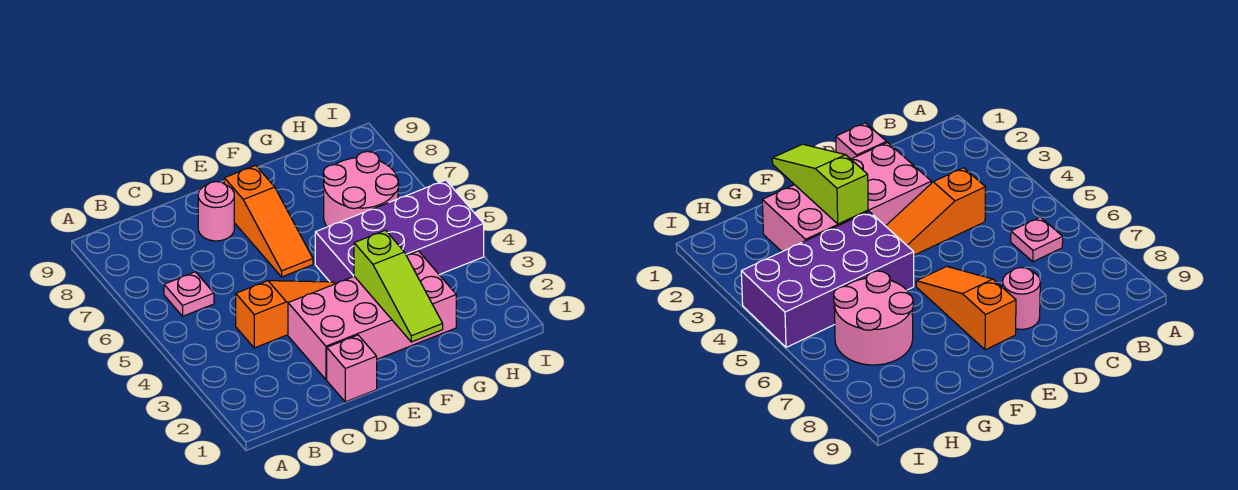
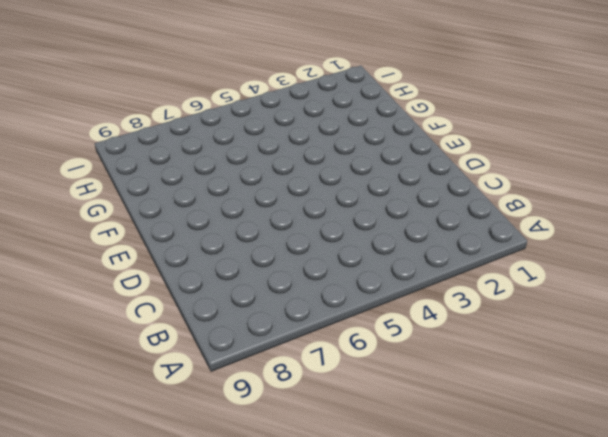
none -> pink plate B6 level 1
none -> orange slope C4:E4 level 1 top C

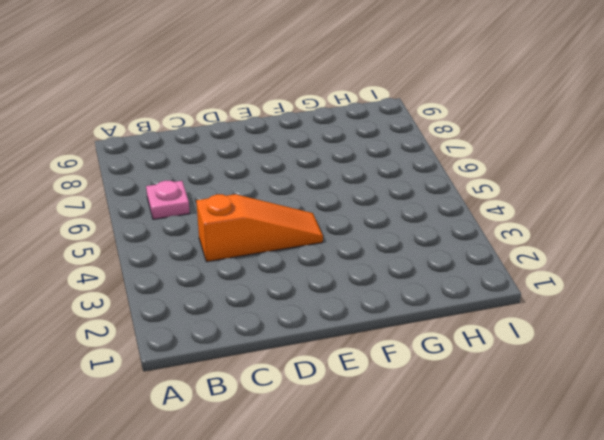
none -> pink brick D1 level 1
none -> pink brick D2:G3 level 1

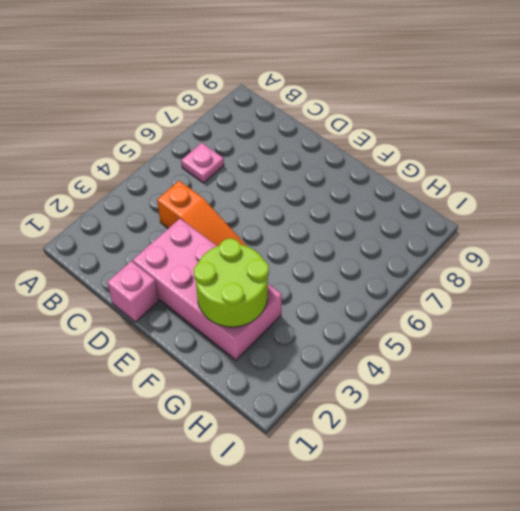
lime round brick F2:G3 level 2 -> lime slope F1:F3 level 2 top 3
none -> pink round brick D8 level 1
none -> orange slope E6:E8 level 1 top 8

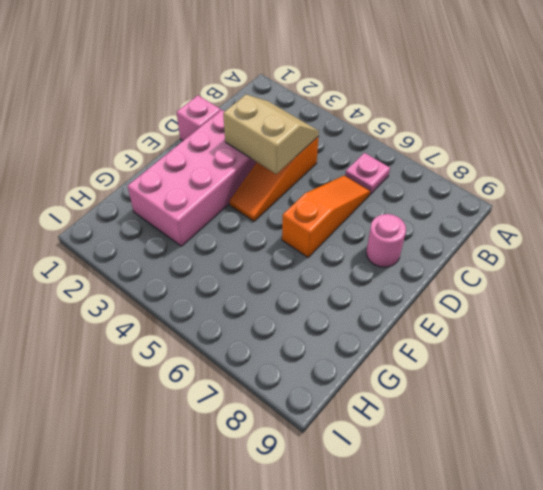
tan slope C3:D4 level 2 top D -> none
orange slope C6:E6 level 1 top E -> orange slope E6:E8 level 1 top 8
none -> purple brick F4:I5 level 1
none -> pink round brick G6:H7 level 1

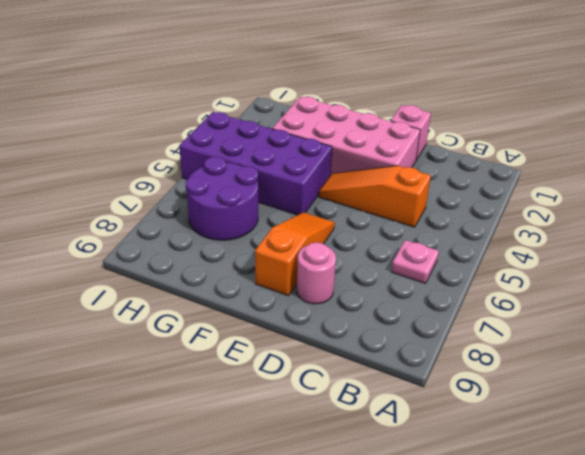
purple round brick G6:H7 level 1 -> pink round brick G6:H7 level 1
none -> lime slope F1:F3 level 2 top 3

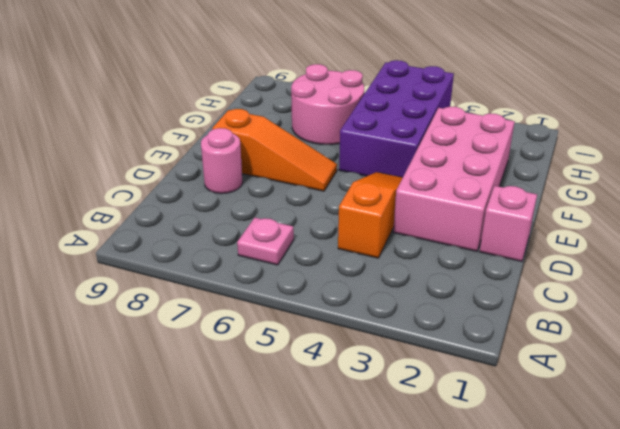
none -> lime slope F1:F3 level 2 top 3

